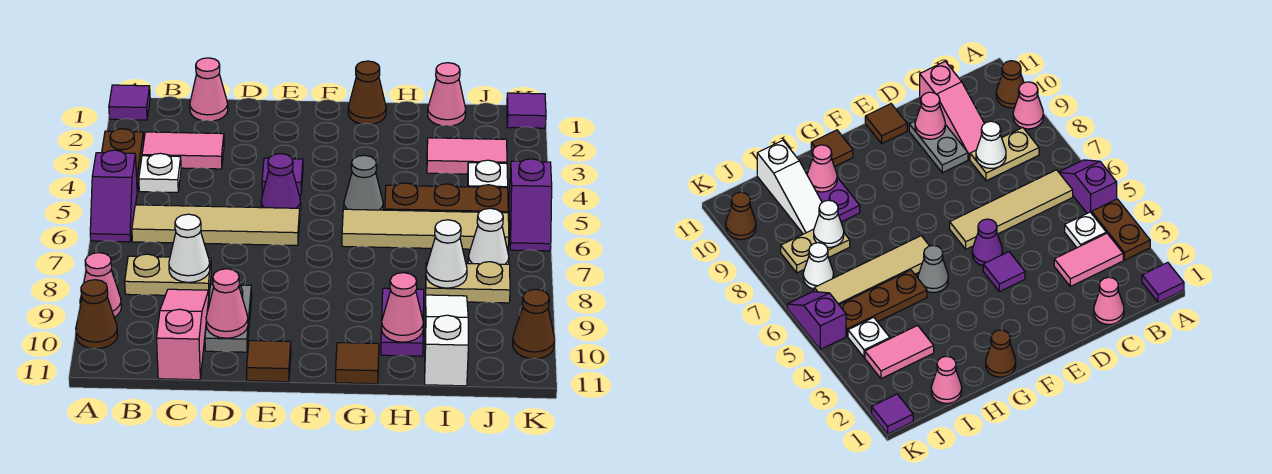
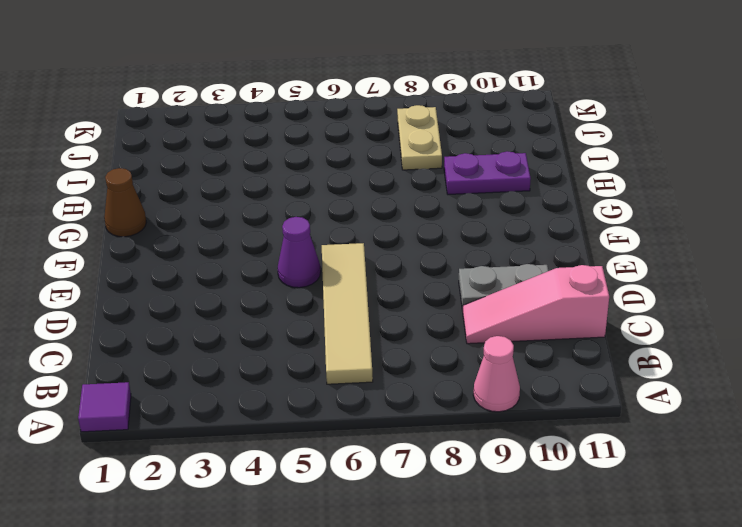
none -> brown plate A3:A4 level 1
none -> purple slope A5:A6 level 1 top 5
none -> brown cone A10 level 1
none -> pink tile B3:C3 level 1

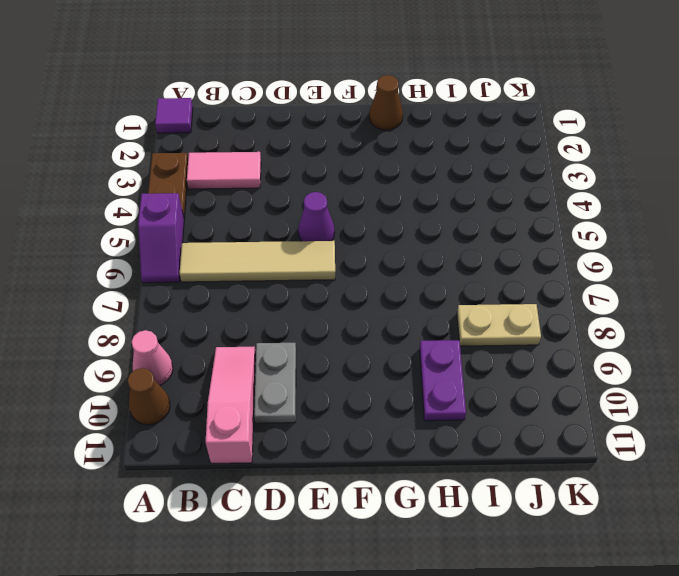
none -> white plate B4 level 1
none -> tan plate B8:C8 level 1
none -> pink cone C1 level 1
none -> purple tile E4 level 1

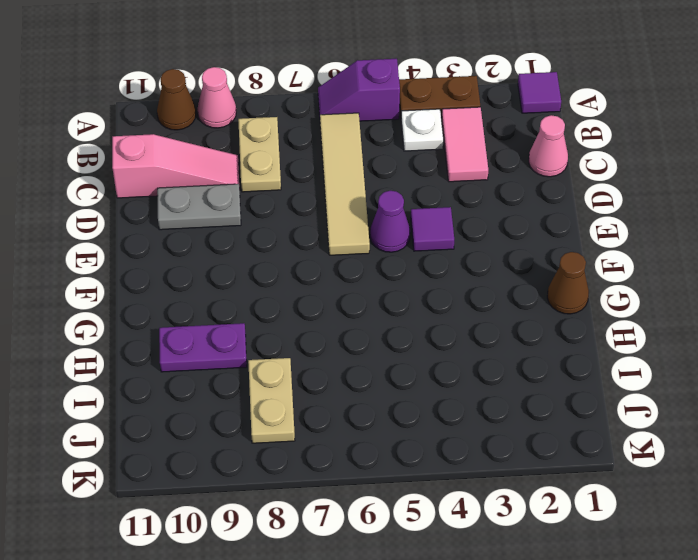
none -> brown tile E11 level 1
none -> grey cone G5 level 1
none -> tan tile G6:J6 level 1
none -> brown tile G11 level 1

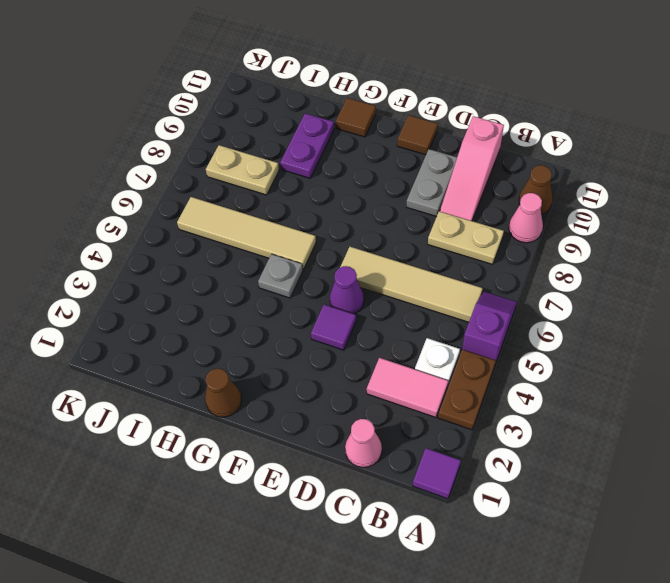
grey plate G5 level 1 -> grey cone G5 level 1
none -> brown plate H5:J5 level 1
none -> pink cone I1 level 1
none -> pink tile I3:J3 level 1
none -> white slope I9:I11 level 1 top 11

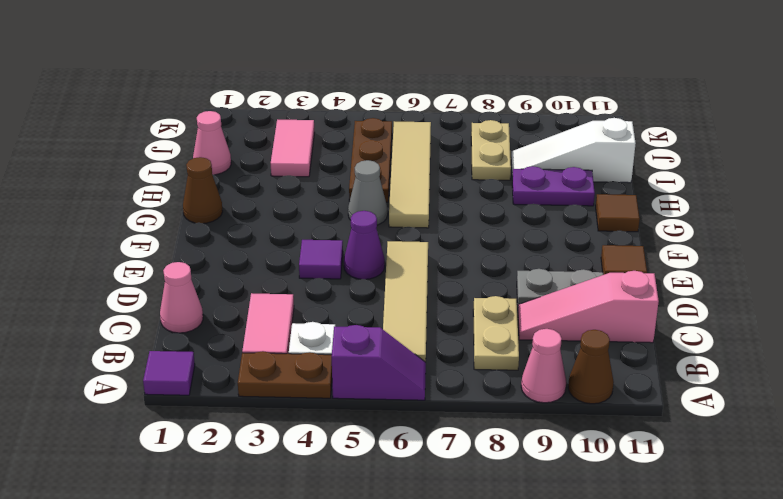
none -> white plate J4 level 1
none -> white cone J7 level 1
none -> purple tile K1 level 1
none -> purple slope K5:K6 level 1 top 5

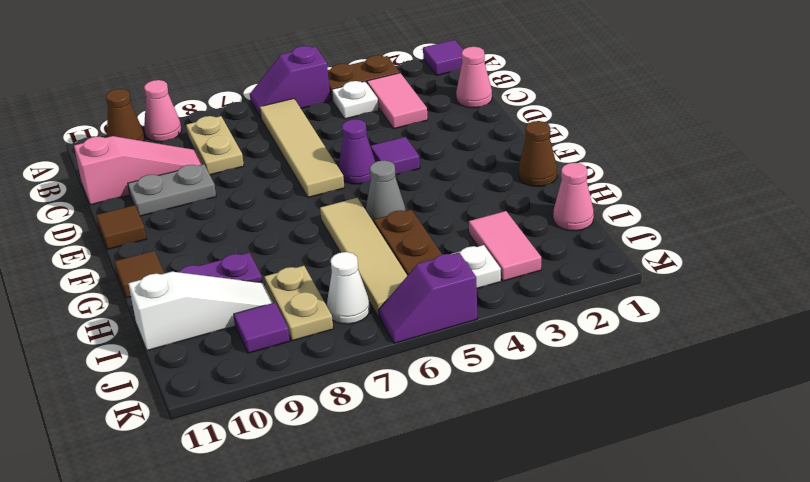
purple tile J9 level 1 -> purple tile K1 level 1
none -> brown cone K10 level 1
none -> white cone C8 level 2
none -> pink cone D10 level 2
none -> pink cone H10 level 2

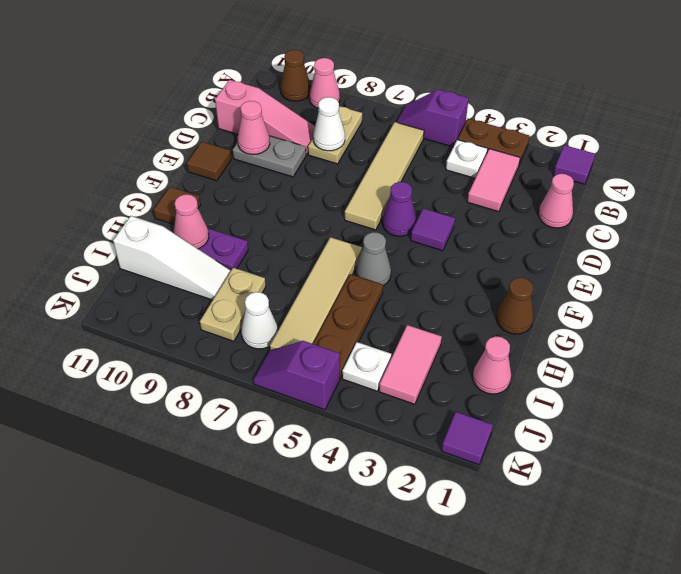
none -> brown cone K10 level 1
none -> white cone I8 level 2

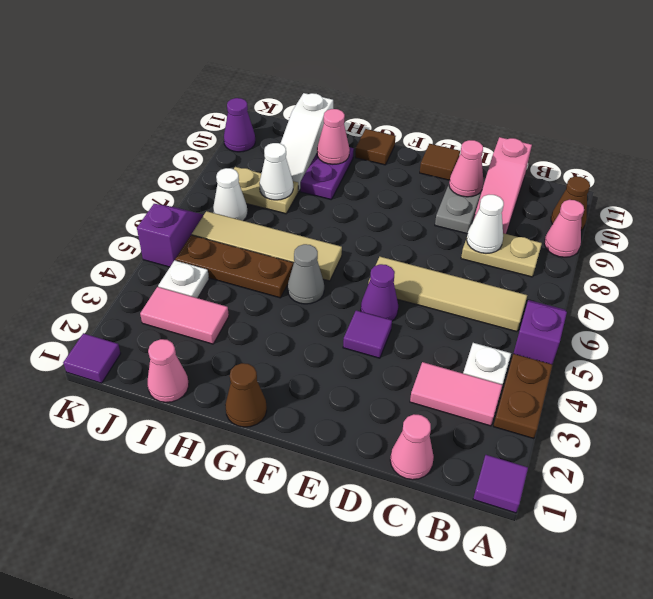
purple cone K10 level 1 -> brown cone K10 level 1

